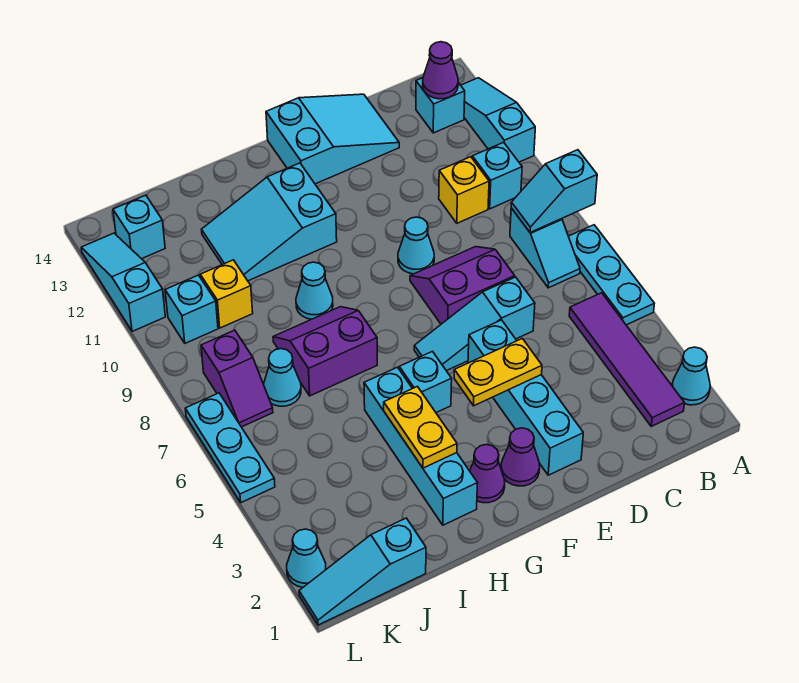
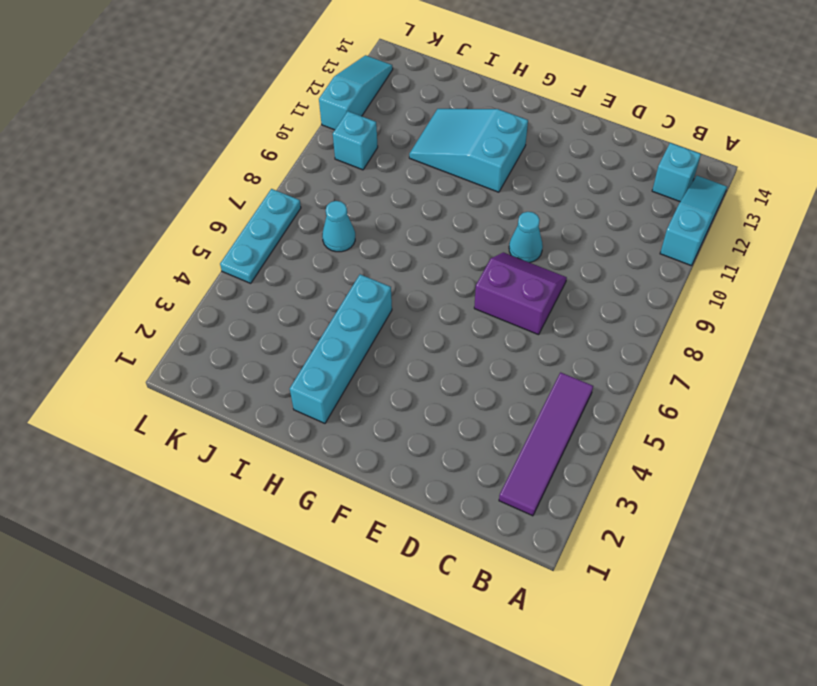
none -> cyan cone A2 level 1
none -> cyan plate A5:A7 level 1
none -> cyan slope B7:B8 level 1 top 8
none -> cyan brick B10 level 1

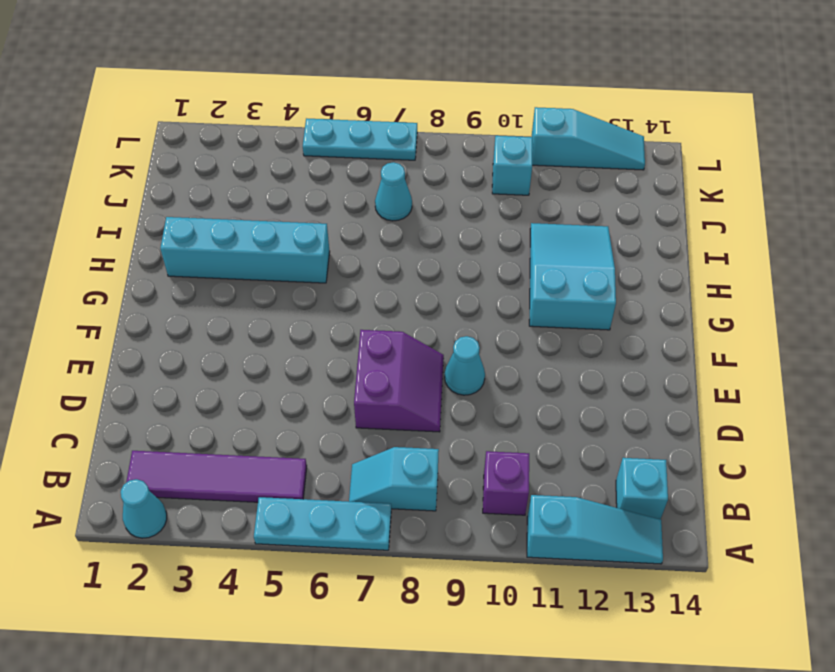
purple brick B10 level 1 -> cyan brick B10 level 1
none -> yellow brick C10 level 1
none -> cyan slope D6:F6 level 1 top D
none -> cyan slope D13:F14 level 1 top F
none -> cyan brick E2:E5 level 1

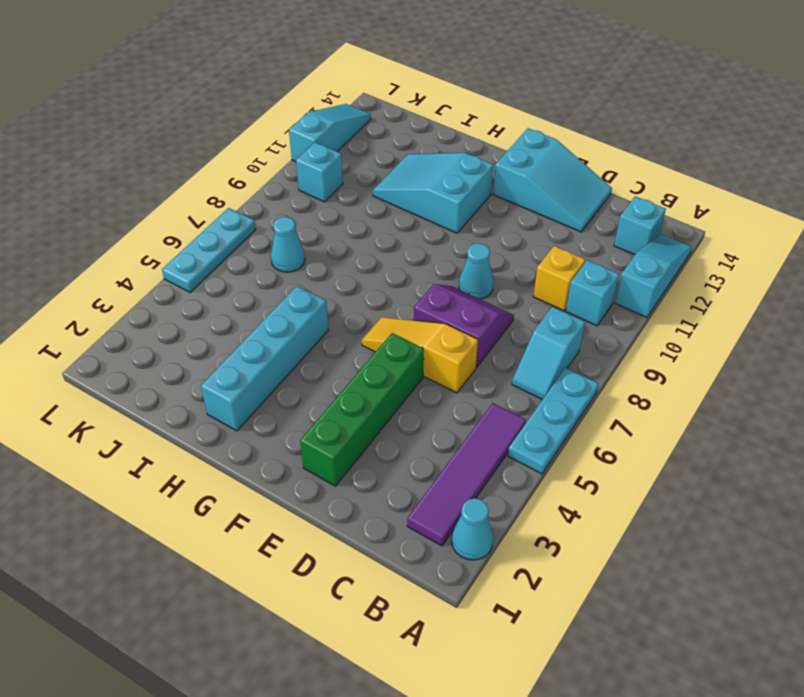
yellow slope D6:F6 level 1 top D -> cyan slope D6:F6 level 1 top D
green brick E2:E5 level 1 -> cyan brick E2:E5 level 1
none -> purple cone F2 level 1
none -> purple cone G2 level 1
none -> cyan brick G5 level 1
none -> purple slope H7:I8 level 1 top 7

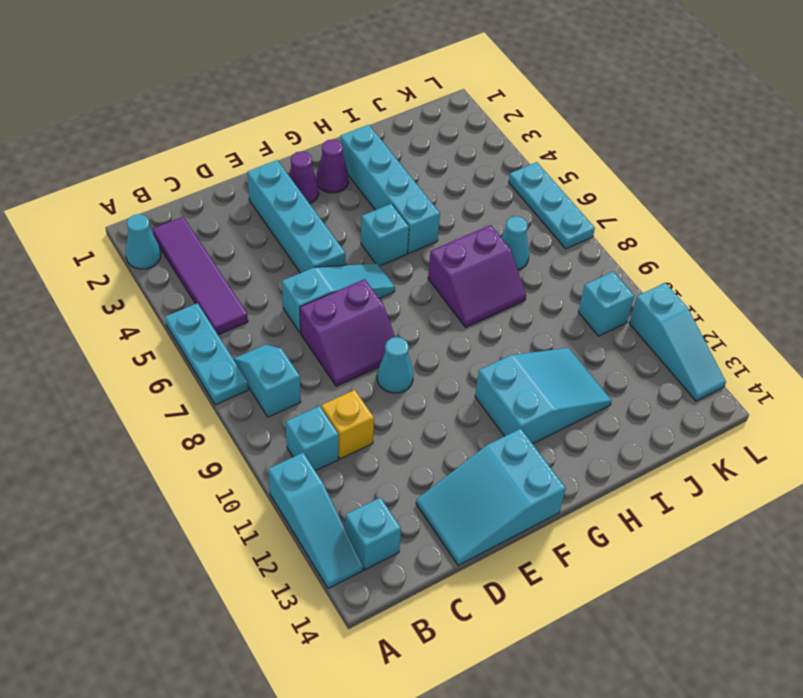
none -> cyan cone H9 level 1
none -> cyan slope J1:L1 level 1 top J
none -> yellow brick J10 level 1
none -> purple slope K7:K8 level 1 top 8

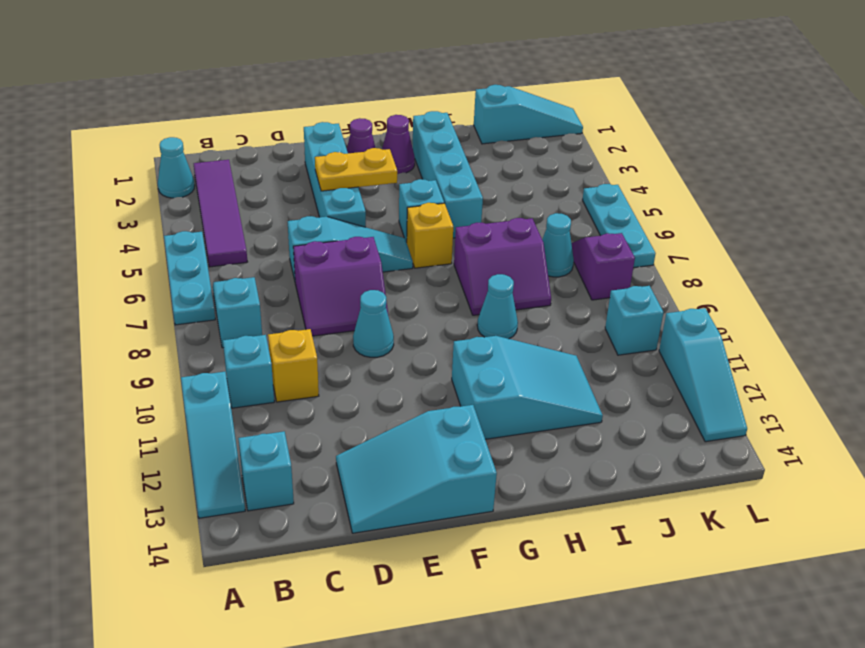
yellow brick G6 level 1 -> yellow brick J10 level 1
none -> cyan brick K13 level 1
none -> cyan cone L2 level 1
none -> cyan slope A8:B8 level 2 top A
none -> purple cone B13 level 2

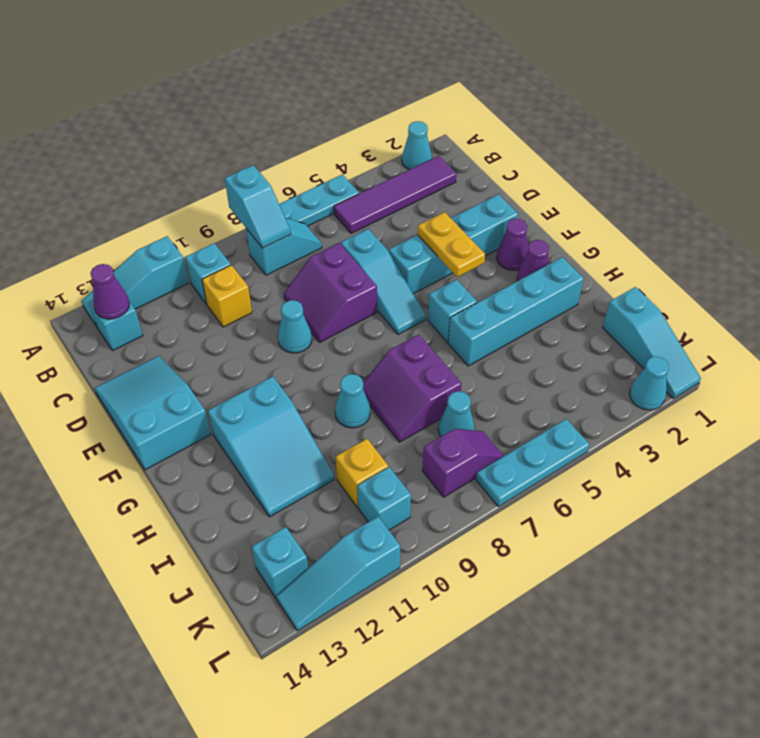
none -> yellow plate H3:H4 level 2

